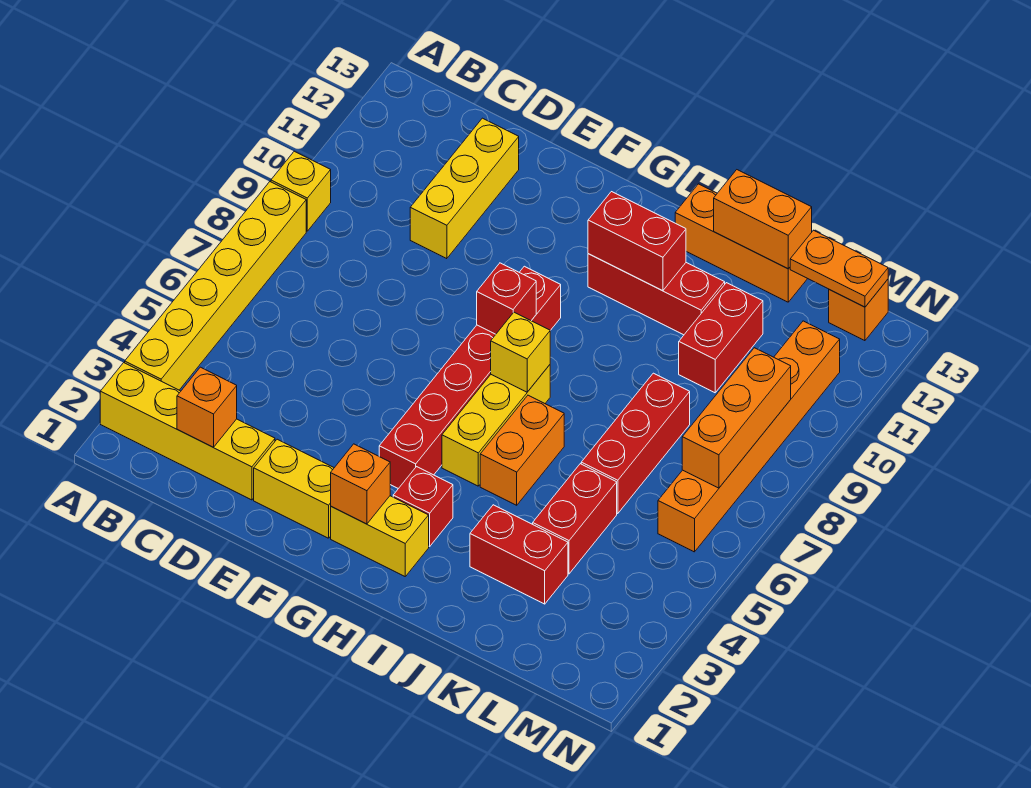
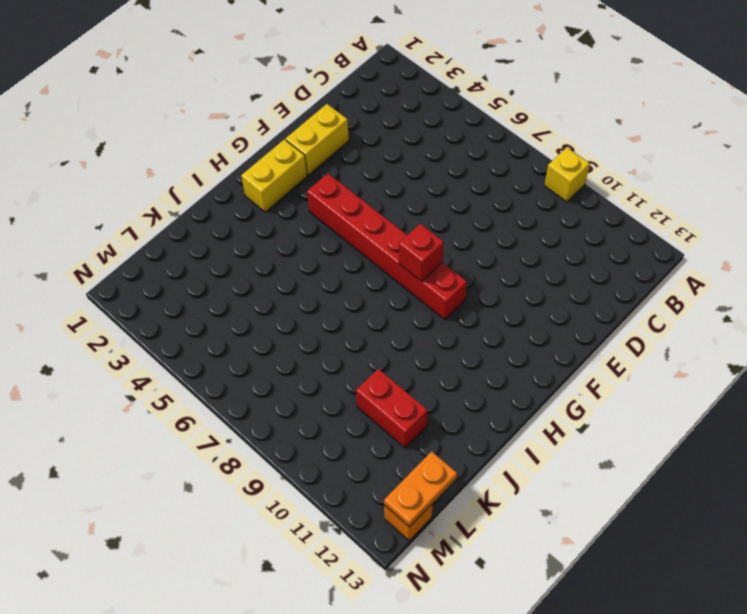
none -> yellow brick A2:D2 level 1
none -> yellow brick A3:A8 level 1
none -> yellow brick D10:D12 level 1

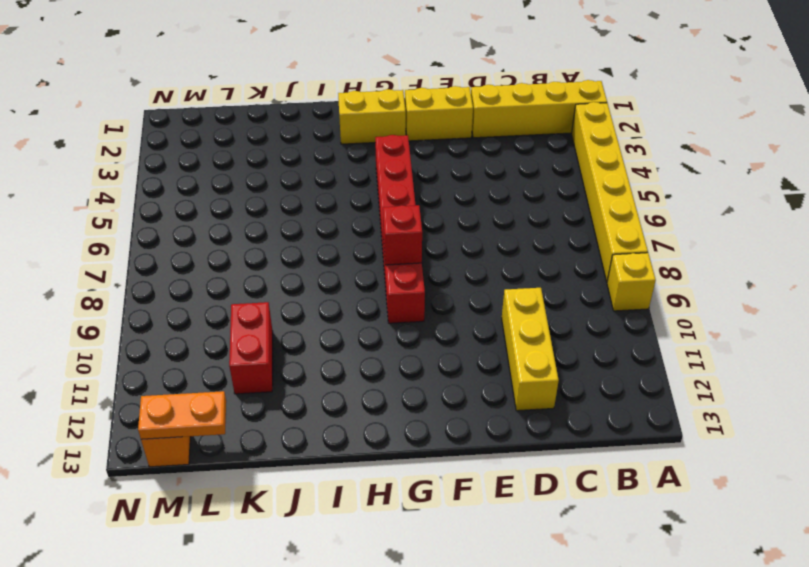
none -> red brick H3 level 1
none -> yellow brick H5:H7 level 1
none -> red brick H11:J11 level 1

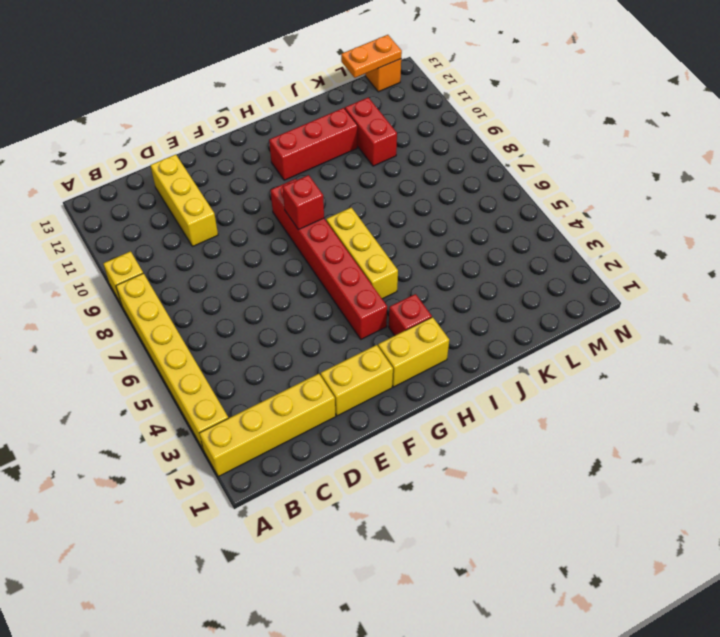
none -> orange brick I5:I6 level 1
none -> orange brick I13:K13 level 1
none -> red brick J3:K3 level 1

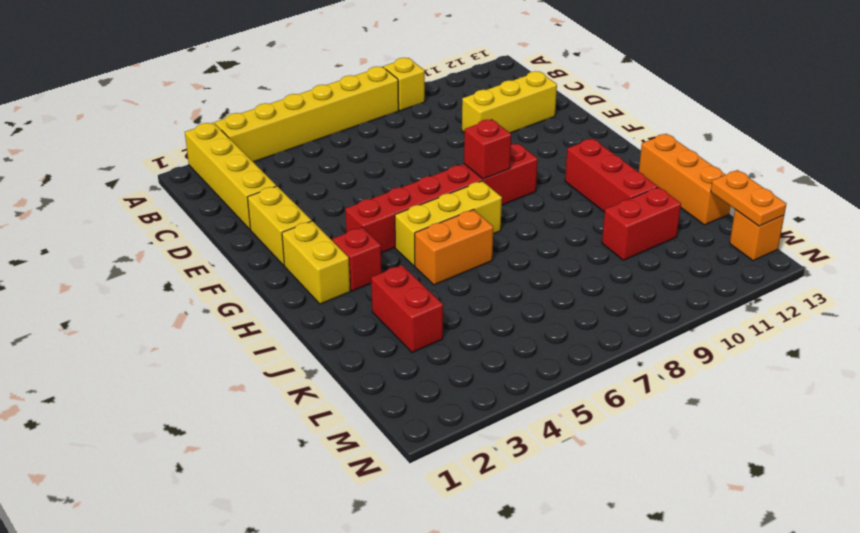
none -> red brick K4:K5 level 1
none -> red brick K6:K8 level 1
none -> orange brick M6:M11 level 1

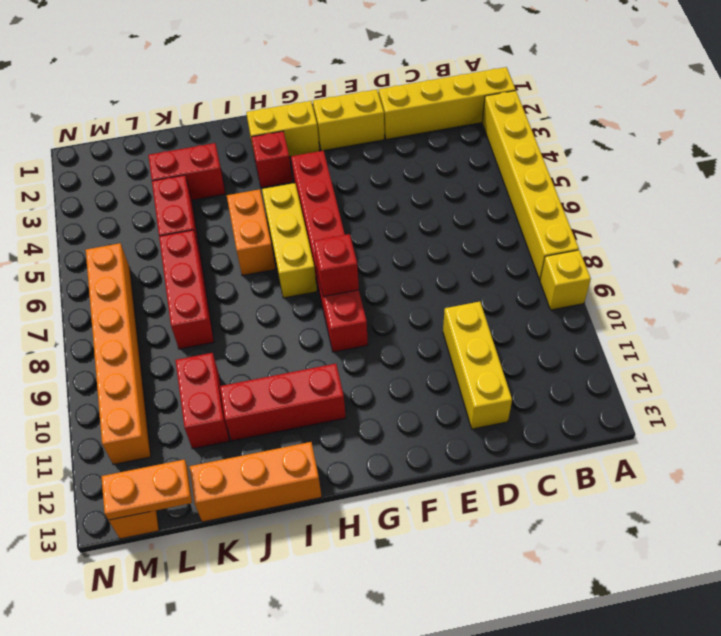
none -> orange brick C2 level 2
none -> orange brick G2 level 2
none -> yellow brick H7 level 2

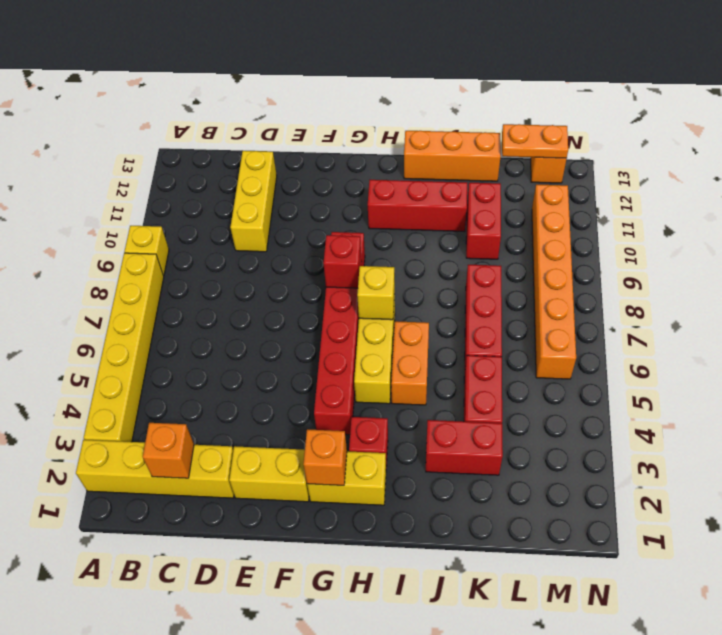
none -> red brick H11:I11 level 2
none -> orange brick J13:K13 level 2
none -> orange brick M7:M9 level 2

